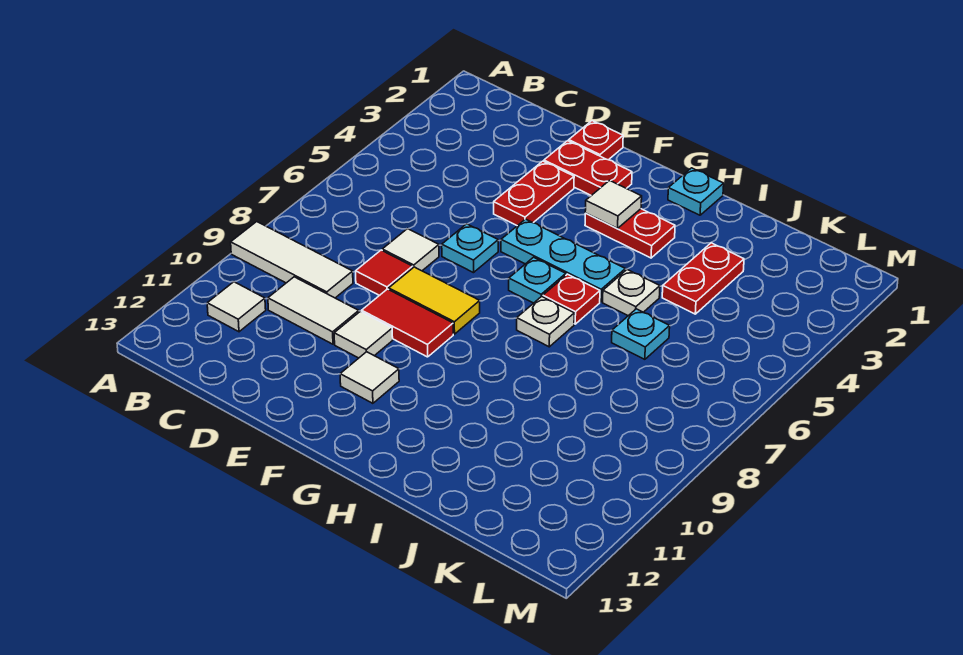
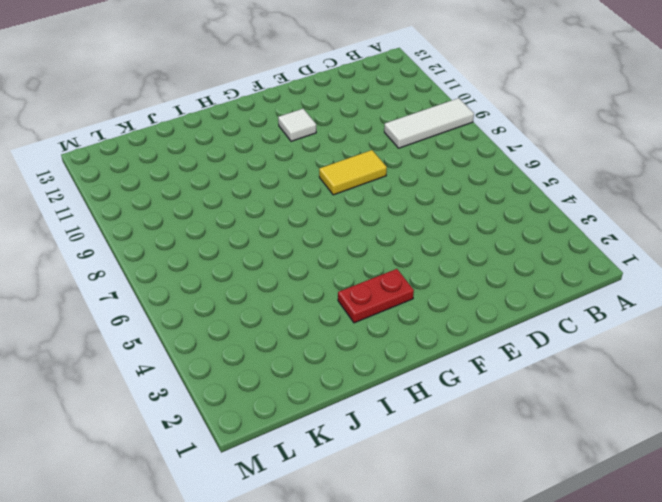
none -> white tile B11 level 1
none -> white tile C10:D10 level 1
none -> white tile D7 level 1

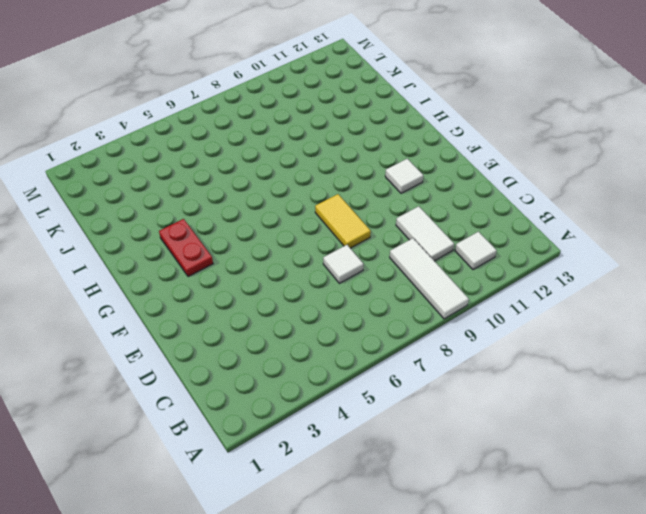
none -> red tile D8 level 1
none -> red plate E1 level 1
none -> red plate E2:F2 level 1

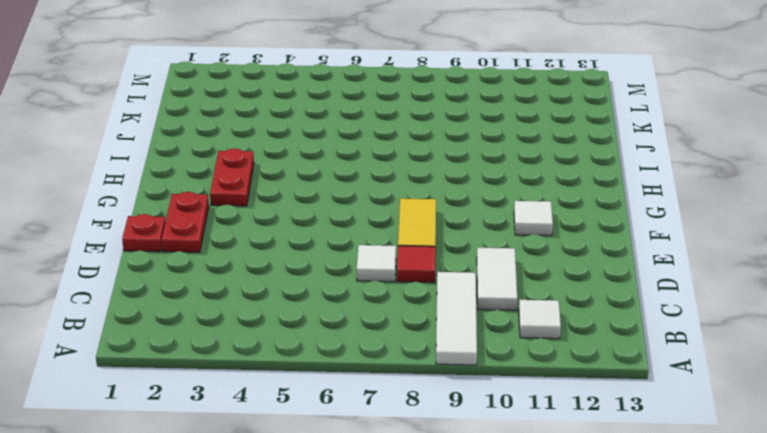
none -> red plate E3:E4 level 1
none -> cyan plate E6 level 1
none -> red tile E9:F9 level 1

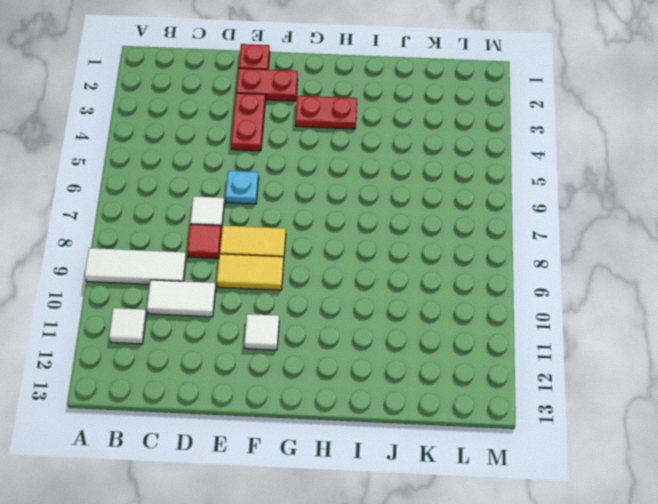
yellow tile E9:F9 level 1 -> red tile E9:F9 level 1
none -> white tile E10 level 1
none -> cyan plate F5:H5 level 1
none -> cyan plate G6 level 1

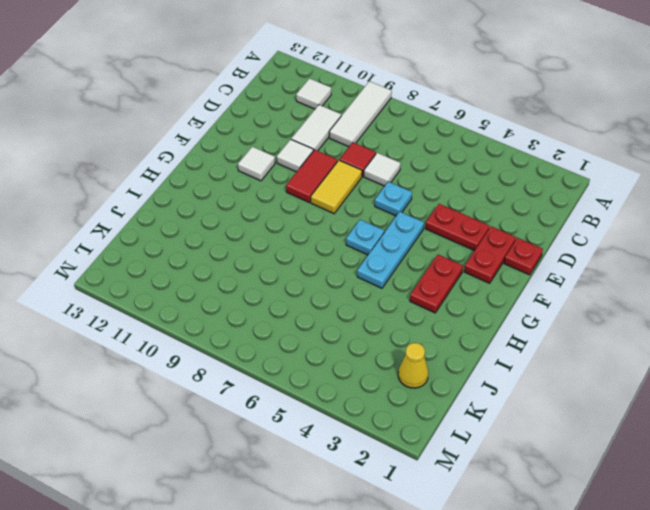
yellow cone K2 level 1 -> none
none -> cyan plate H1 level 1
none -> red plate H6 level 1
none -> white plate H7 level 1

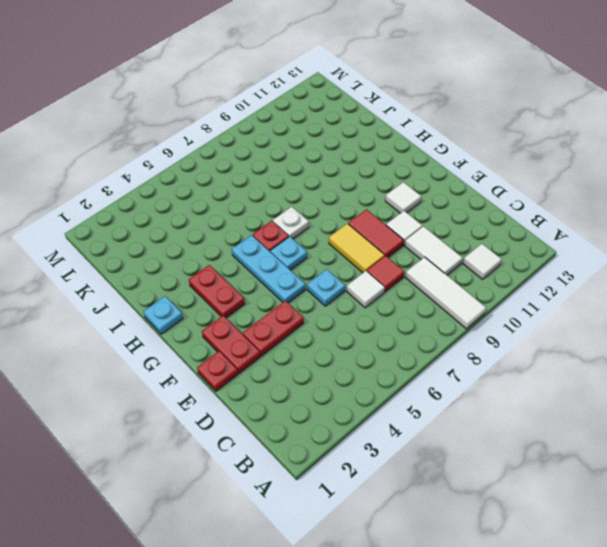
none -> white plate I5 level 1
none -> red plate J3:J4 level 1
none -> cyan plate J6 level 1

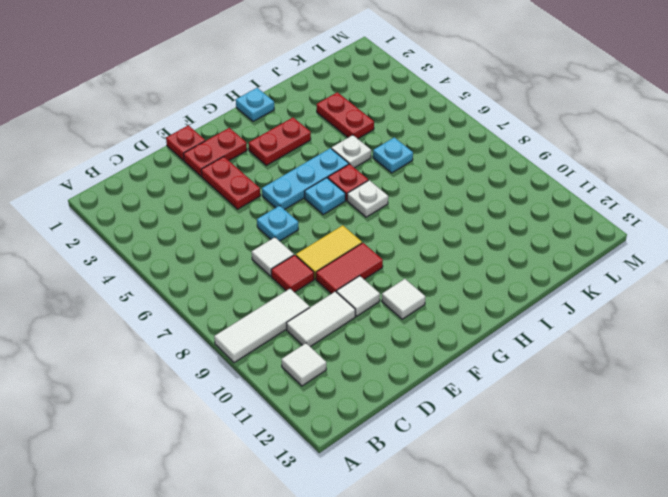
none -> white tile G3 level 2

